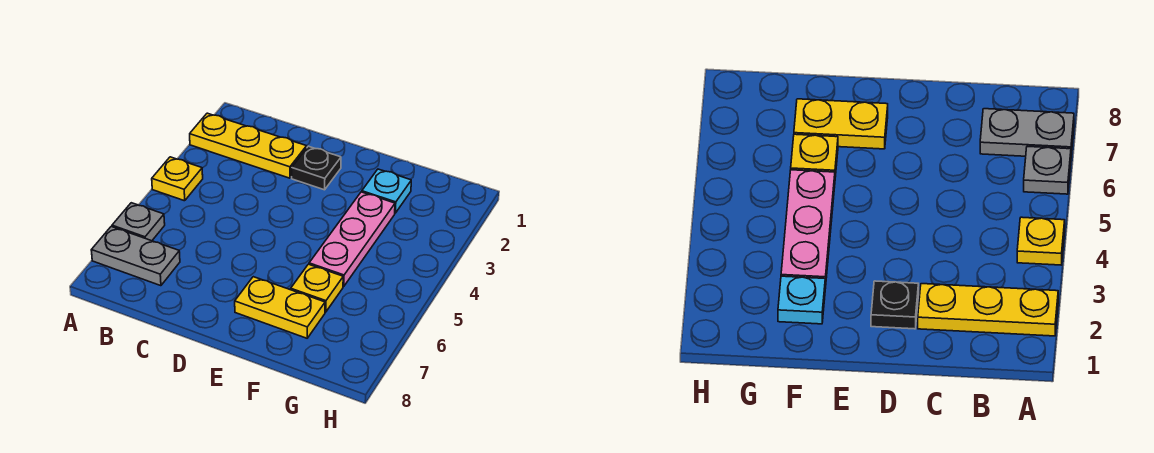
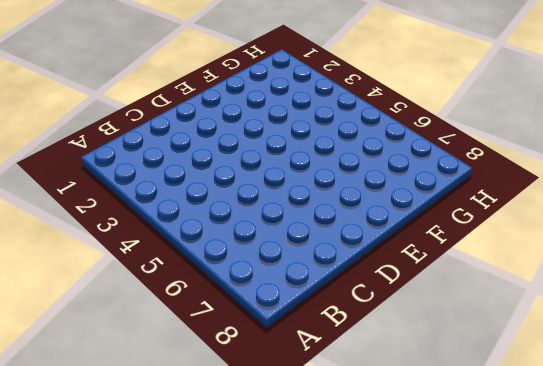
none -> yellow plate A2:C2 level 1
none -> yellow plate A4 level 1

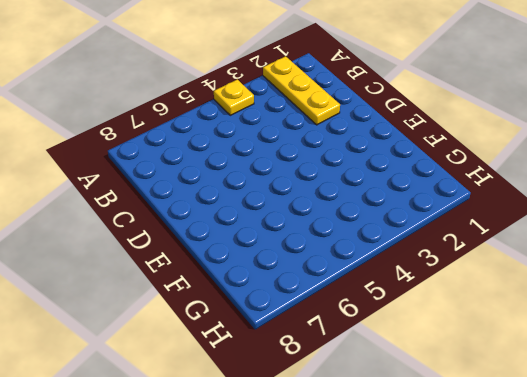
none -> grey plate A6 level 1
none -> grey plate A7:B7 level 1

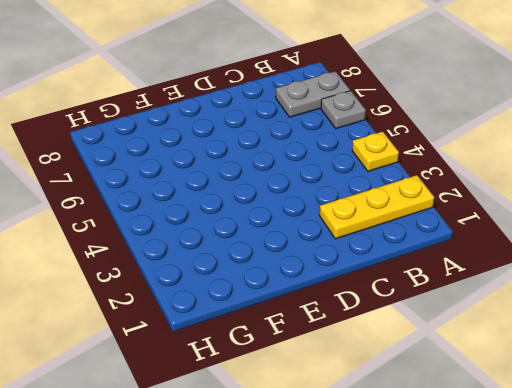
none -> black plate D2 level 1
none -> yellow plate E7:F7 level 1

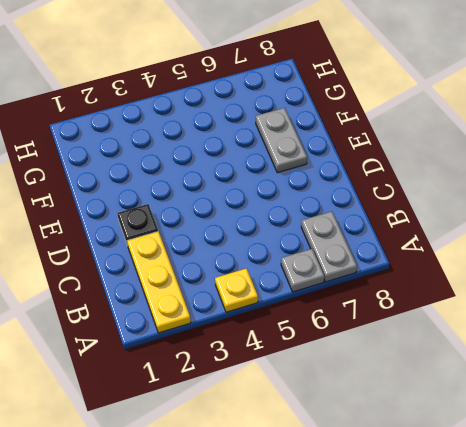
grey plate E7:F7 level 1 -> yellow plate E7:F7 level 1
none -> cyan plate F2 level 1
none -> pink plate F3:F5 level 1

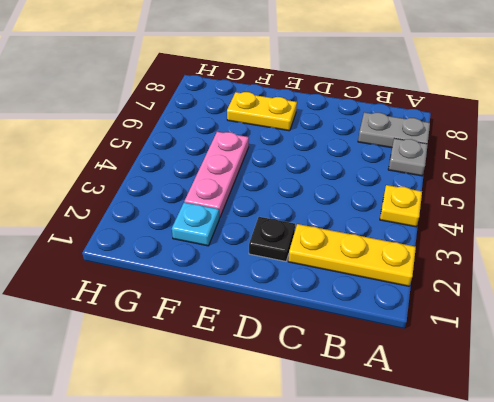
none -> yellow plate F6 level 1

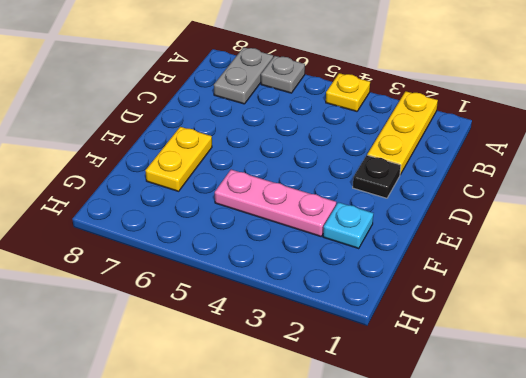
none -> yellow plate F6 level 1

